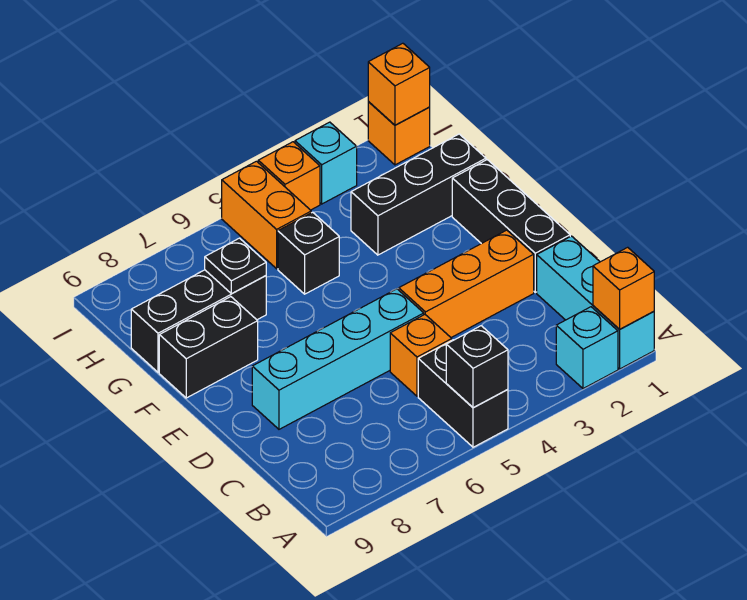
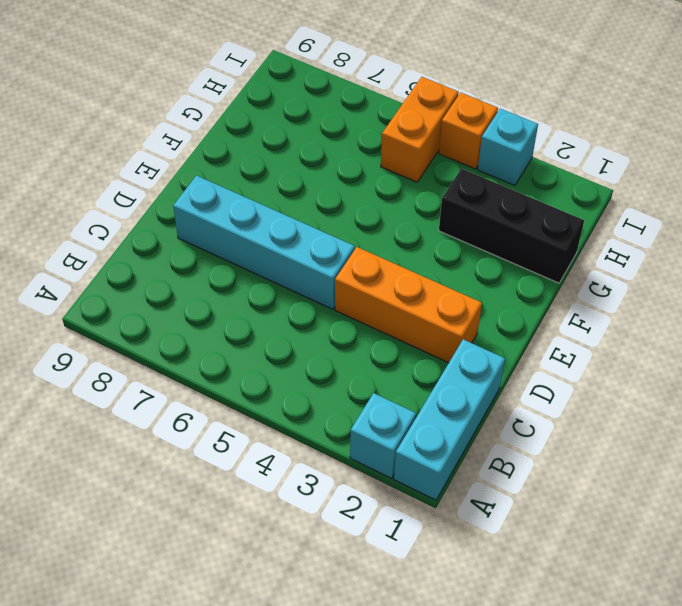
none -> black brick A5:B5 level 1
none -> orange brick C5 level 1
none -> black brick D1:F1 level 1

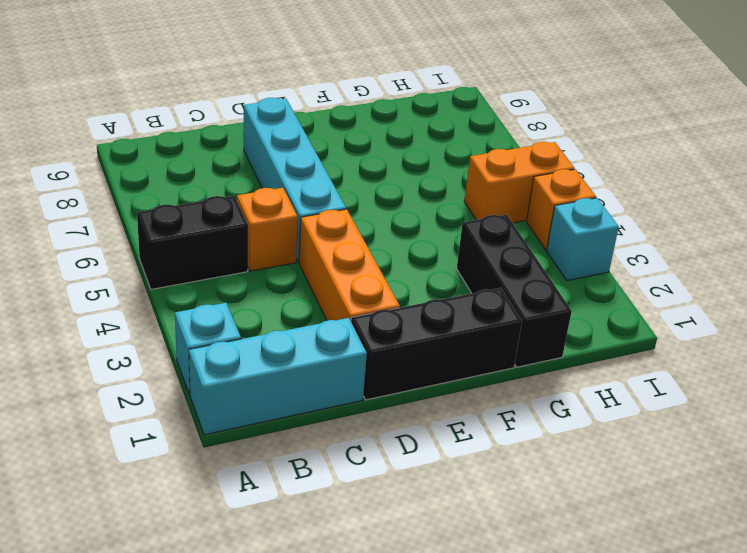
none -> black brick F8:F9 level 1
none -> black brick G5 level 1
none -> black brick G7:G9 level 1

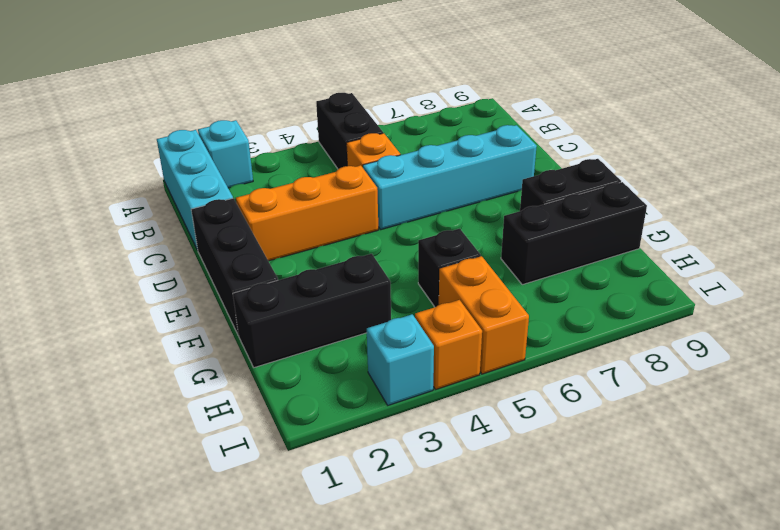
none -> orange brick I1 level 1
none -> orange brick A1 level 2
none -> black brick A5 level 2

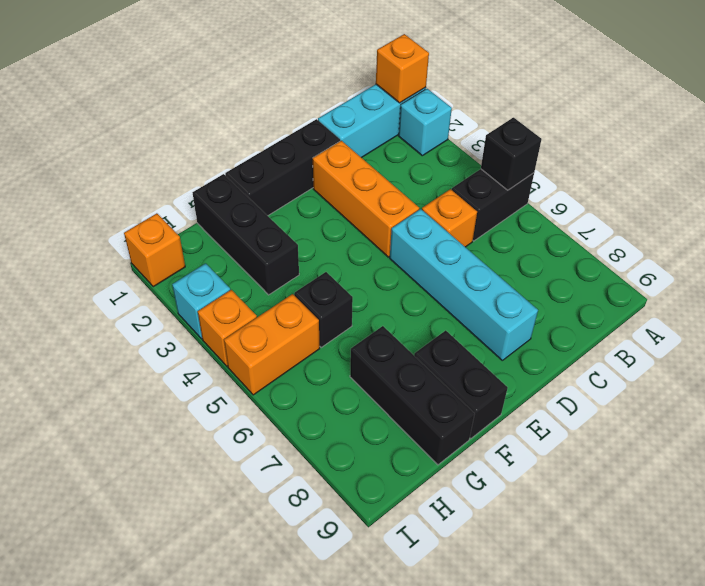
none -> black plate G7 level 2
none -> orange brick I1 level 2

